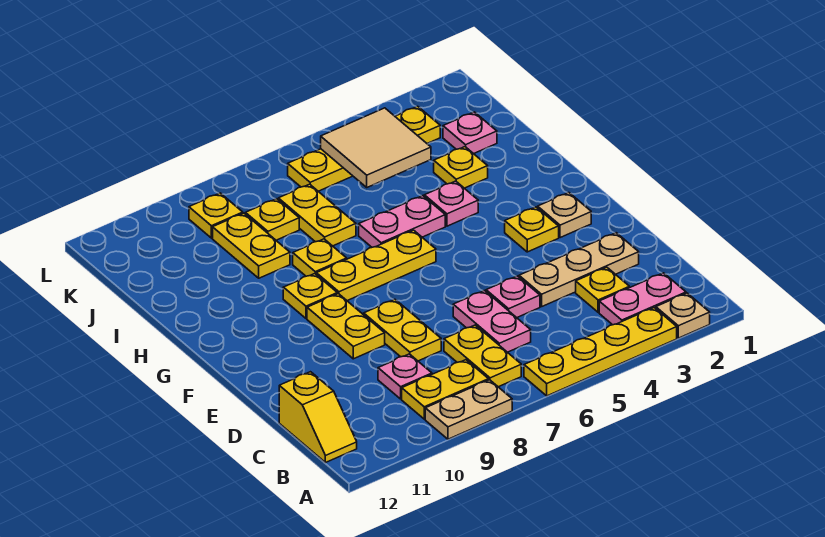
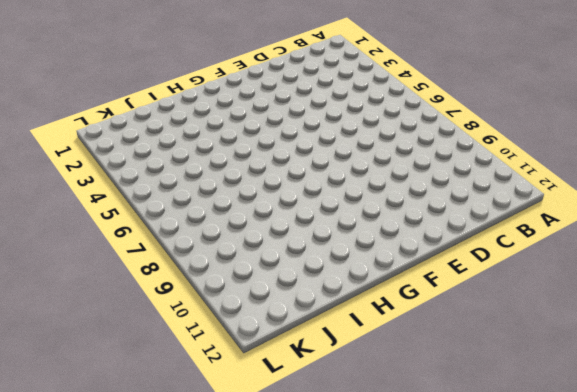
none -> tan plate A2 level 1
none -> yellow plate A3:A6 level 1
none -> tan plate A8:A9 level 1

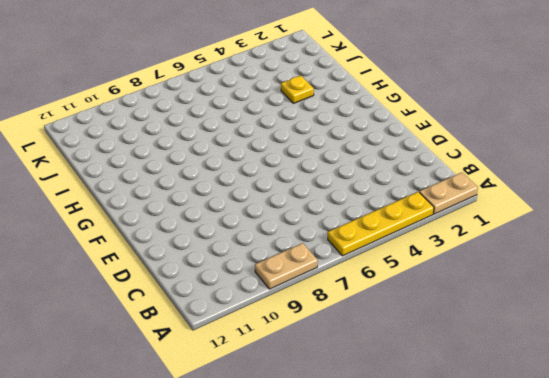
tan plate A1:A2 level 1 -> tan plate A2 level 1
none -> pink plate B2:B3 level 1
none -> yellow plate B7:C7 level 1
none -> yellow plate B8:B9 level 1

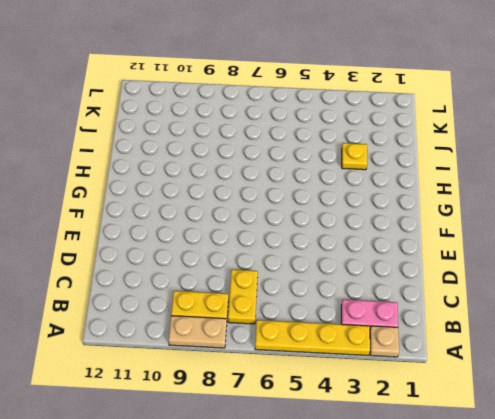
none -> yellow slope B12:C12 level 1 top C
none -> yellow plate C3 level 1
none -> pink plate C6:D6 level 1

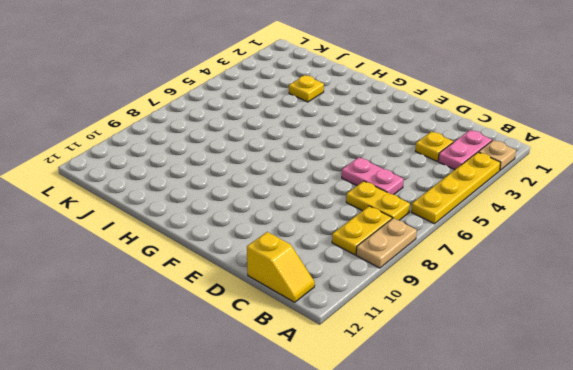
none -> pink plate C9 level 1
none -> tan plate D2:D4 level 1
none -> pink plate D5 level 1

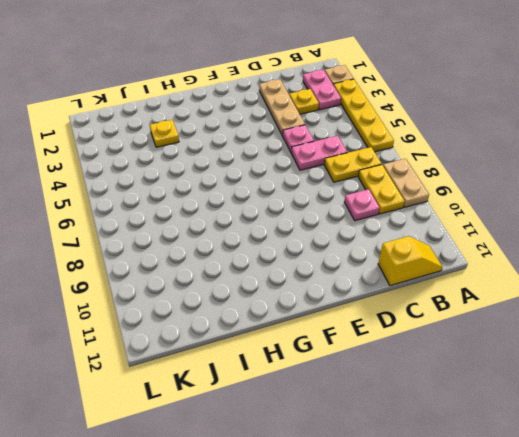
none -> yellow plate D8:E8 level 1
none -> yellow plate E9:F9 level 1
none -> tan plate F2 level 1

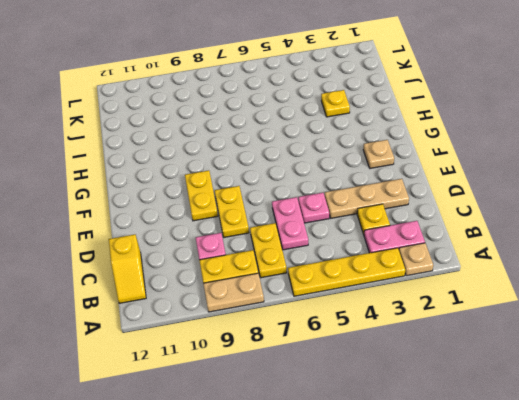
none -> yellow plate F3 level 1
none -> yellow plate G6:G8 level 1
none -> yellow plate G9 level 1

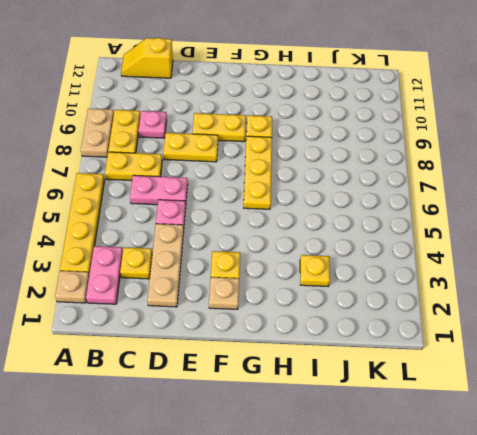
none -> pink plate H4 level 1
none -> pink plate H5:H6 level 1
none -> yellow plate H8 level 1

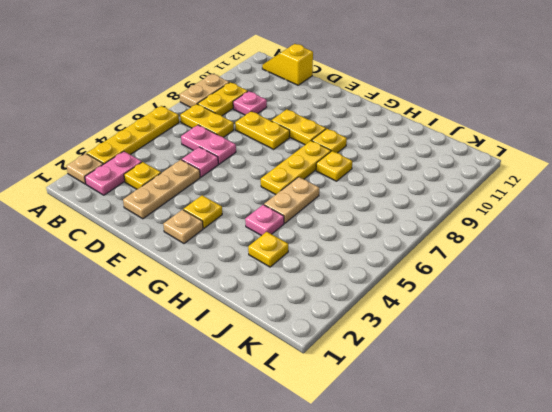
tan plate H5:H6 level 1 -> pink plate H5:H6 level 1
none -> yellow plate I7:J7 level 1
none -> yellow plate I9:J9 level 1
none -> pink plate J2 level 1

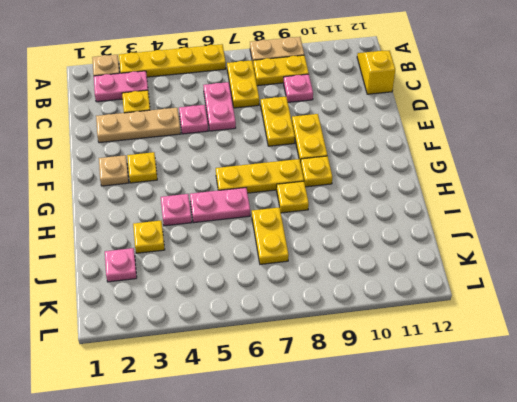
none -> yellow plate I9:J9 level 1
none -> yellow plate J8 level 1
none -> yellow plate K3:K6 level 1

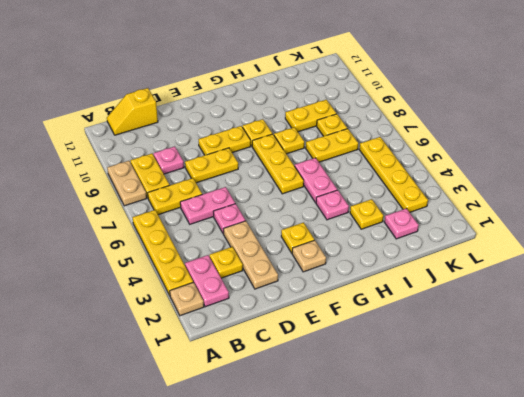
none -> yellow plate K9 level 1
none -> tan tile J4:K5 level 2

